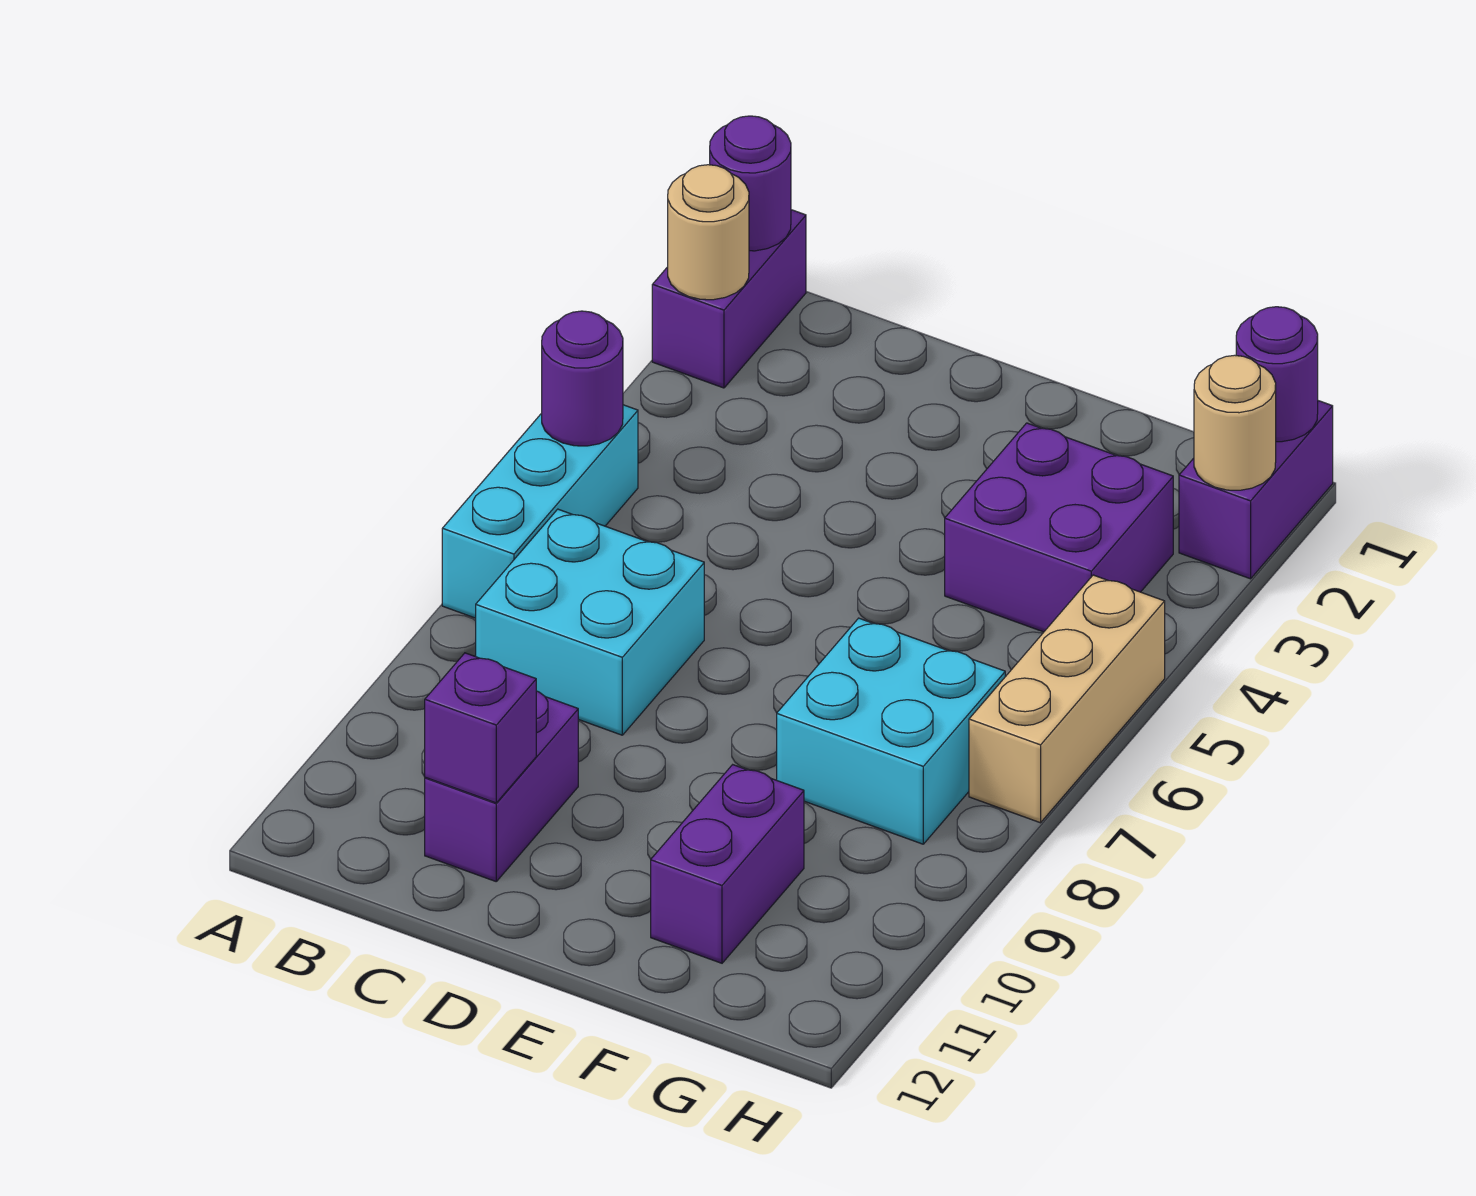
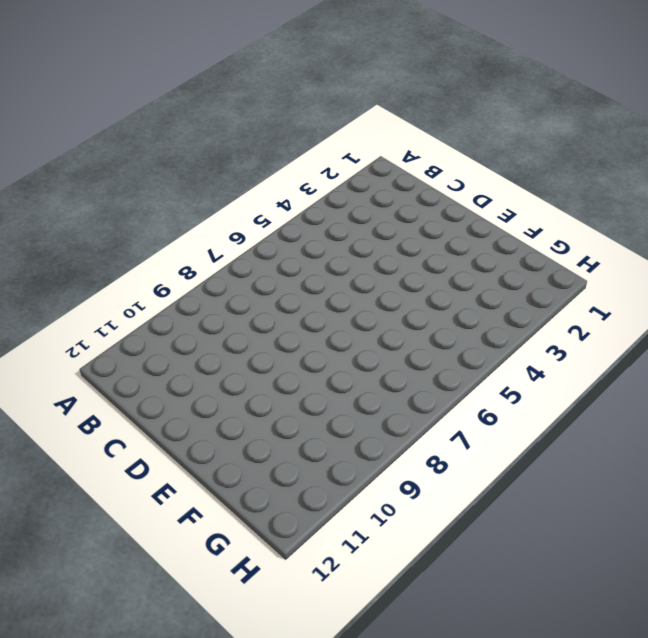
none -> purple brick A1:A2 level 1
none -> cyan brick A5:A7 level 1
none -> cyan brick B7:C8 level 1

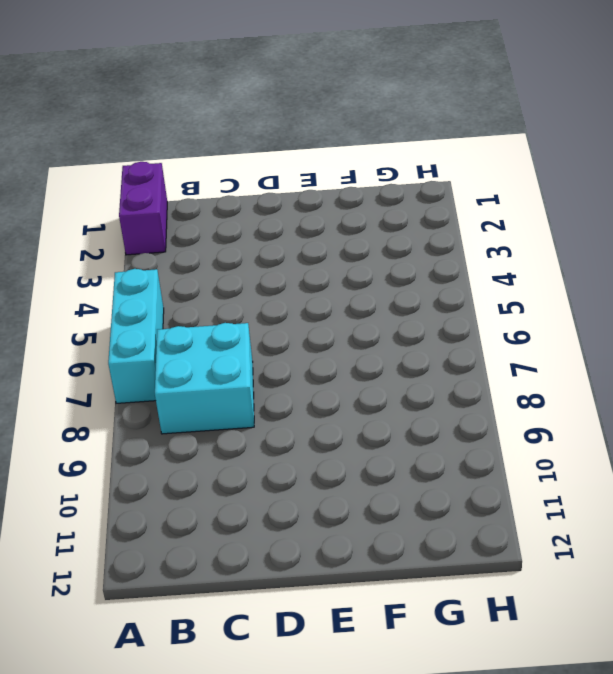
none -> purple brick C10:C11 level 1
none -> purple brick F3:G4 level 1
none -> cyan brick F7:G8 level 1

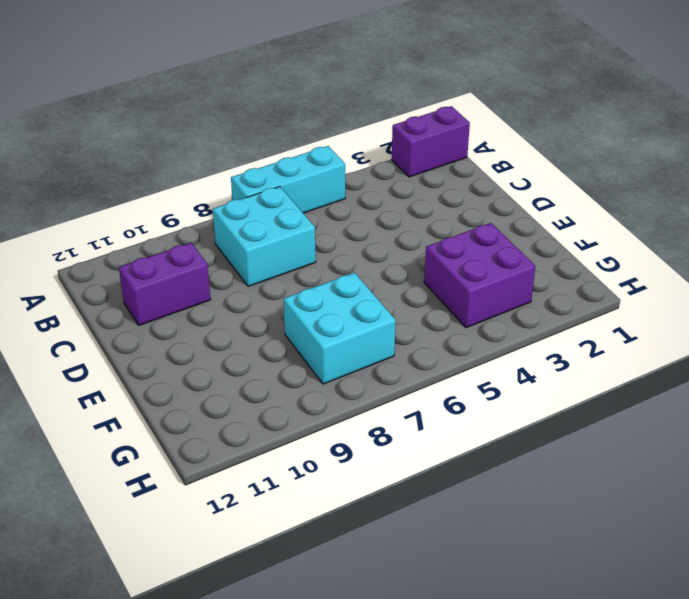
none -> purple brick F10:F11 level 1
none -> purple brick H1:H2 level 1
none -> tan brick H5:H7 level 1

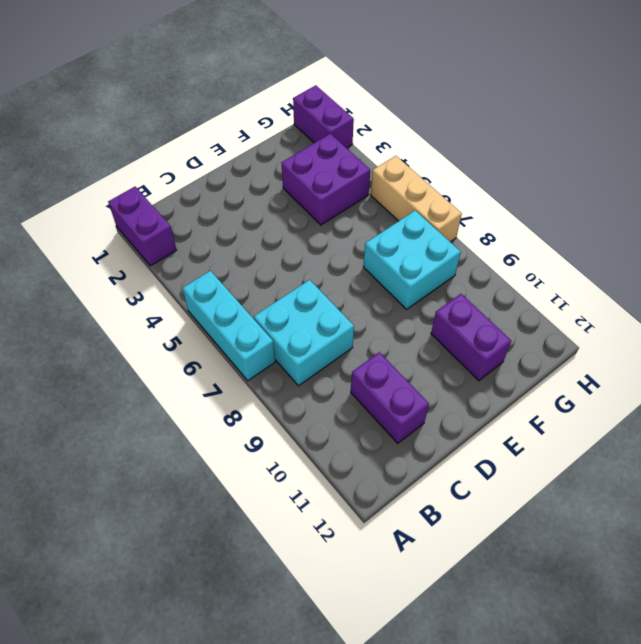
none -> purple round brick A1 level 2
none -> tan round brick A2 level 2
none -> purple round brick A5 level 2

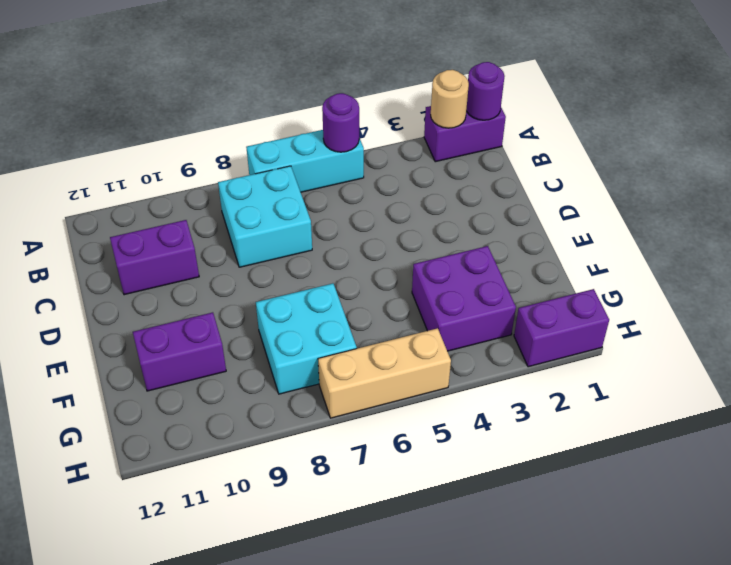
none -> purple brick C11 level 2
none -> purple round brick H1 level 2
none -> tan round brick H2 level 2

